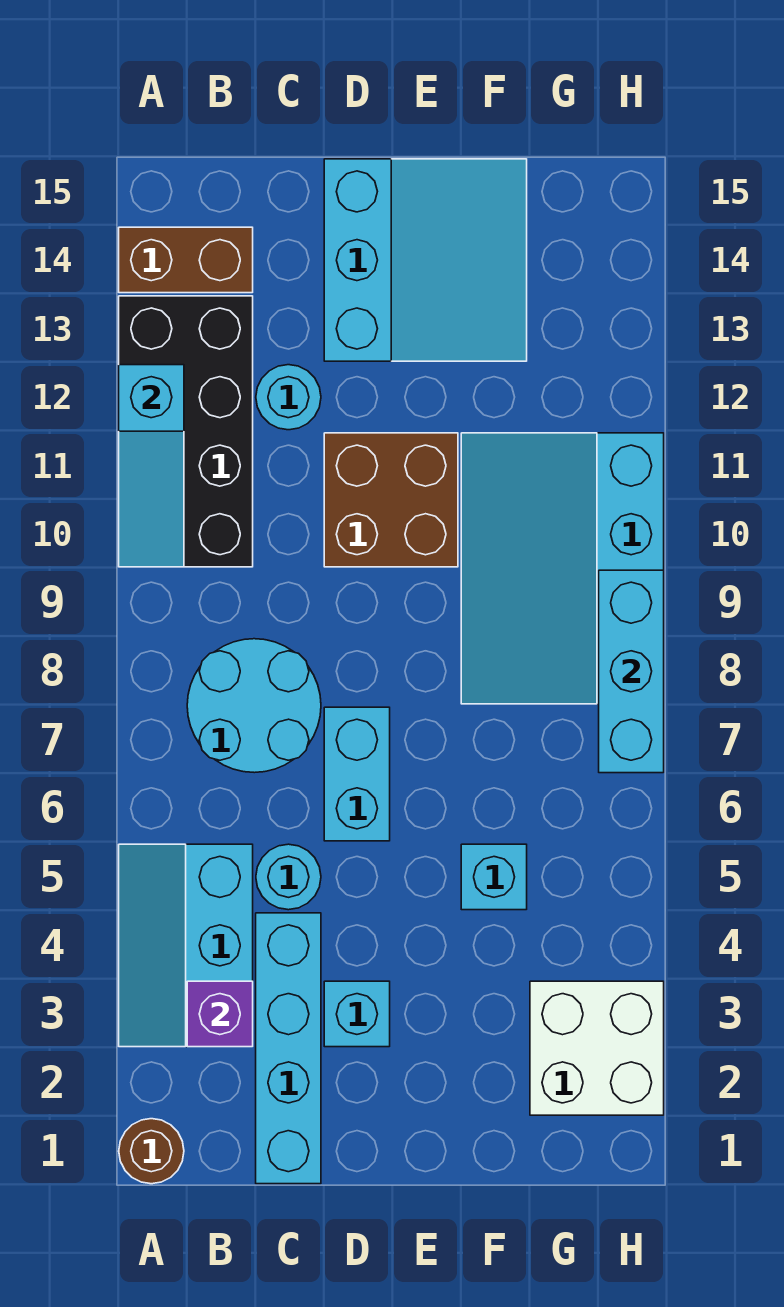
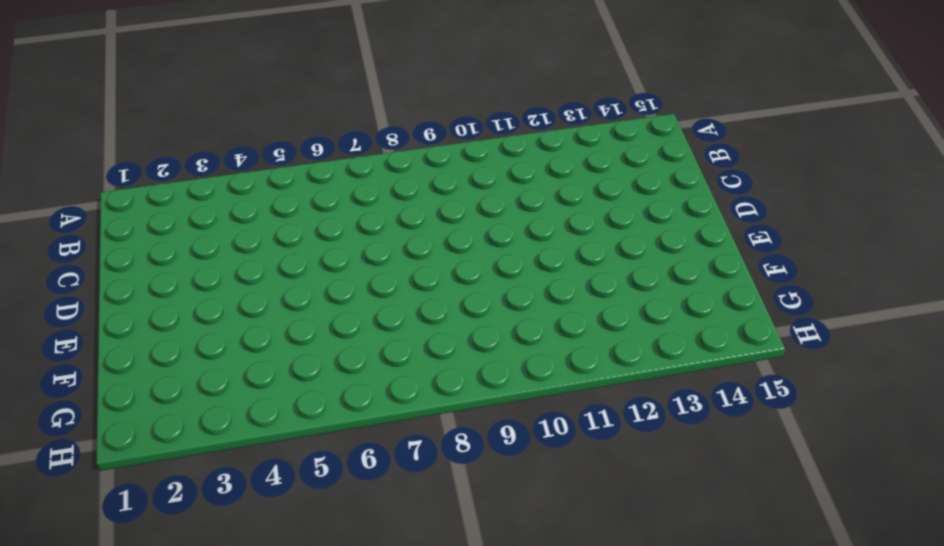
none -> brown round brick A1 level 1
none -> cyan slope A3:B5 level 1 top B
none -> black brick A10:B13 level 1

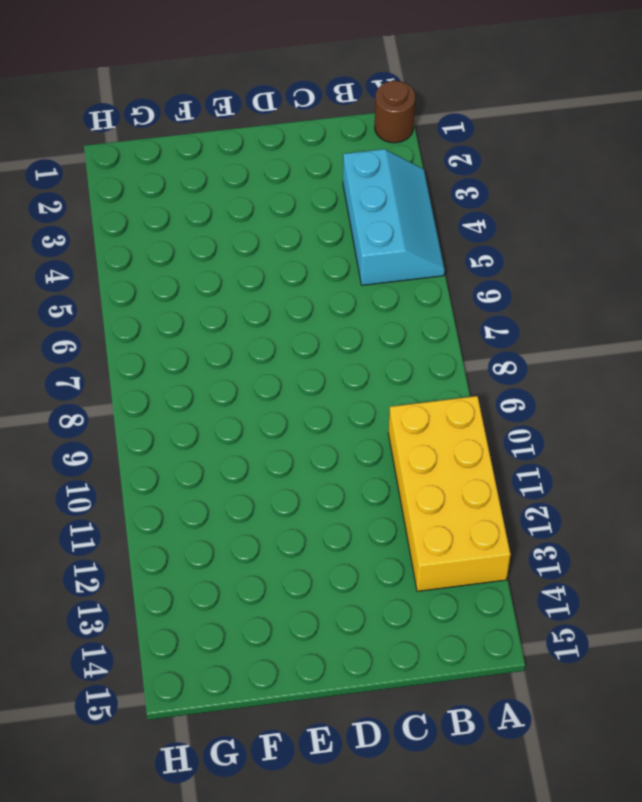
yellow brick A10:B13 level 1 -> black brick A10:B13 level 1
none -> brown brick A14:B14 level 1
none -> cyan round brick B7:C8 level 1
none -> cyan brick C1:C4 level 1

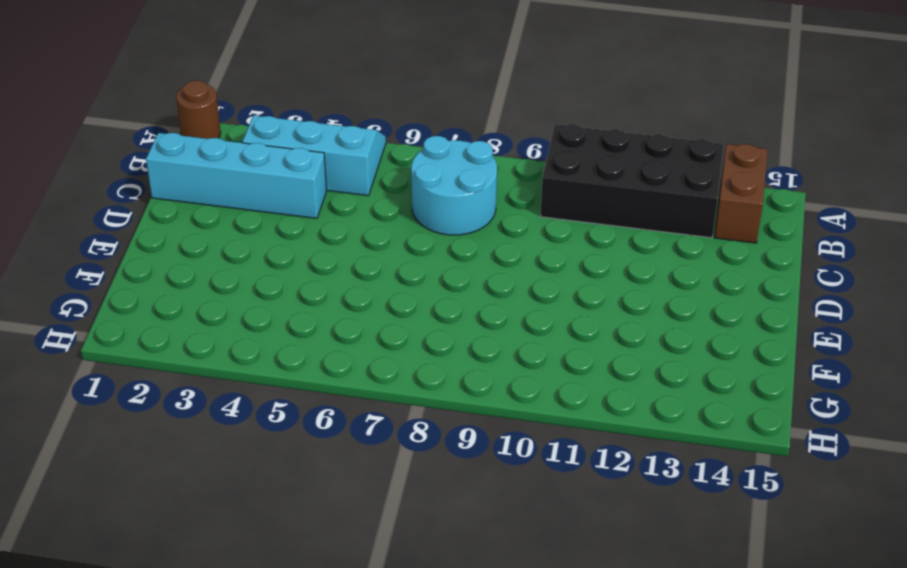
none -> cyan round brick C5 level 1
none -> cyan round brick C12 level 1
none -> cyan brick D3 level 1

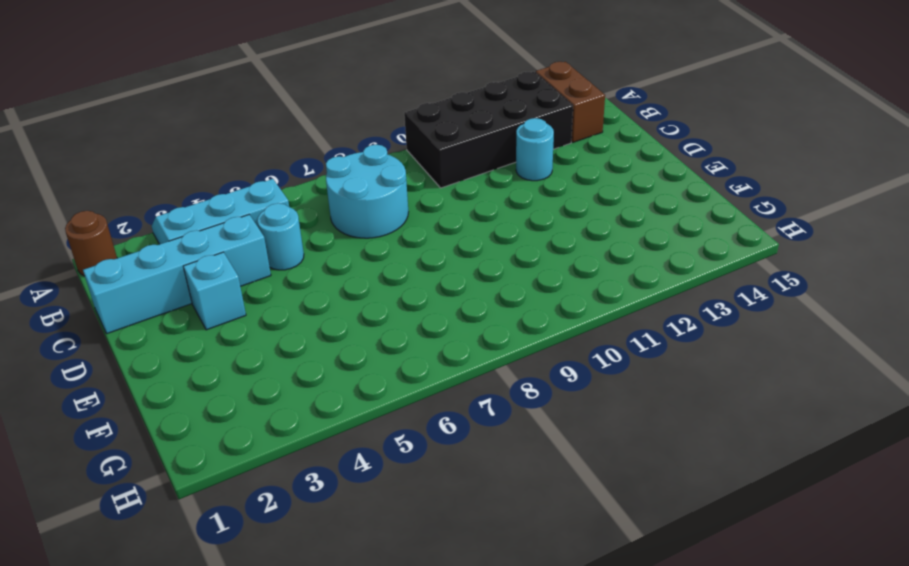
none -> cyan brick D6:D7 level 1
none -> brown brick D10:E11 level 1
none -> cyan slope D13:F15 level 1 top D

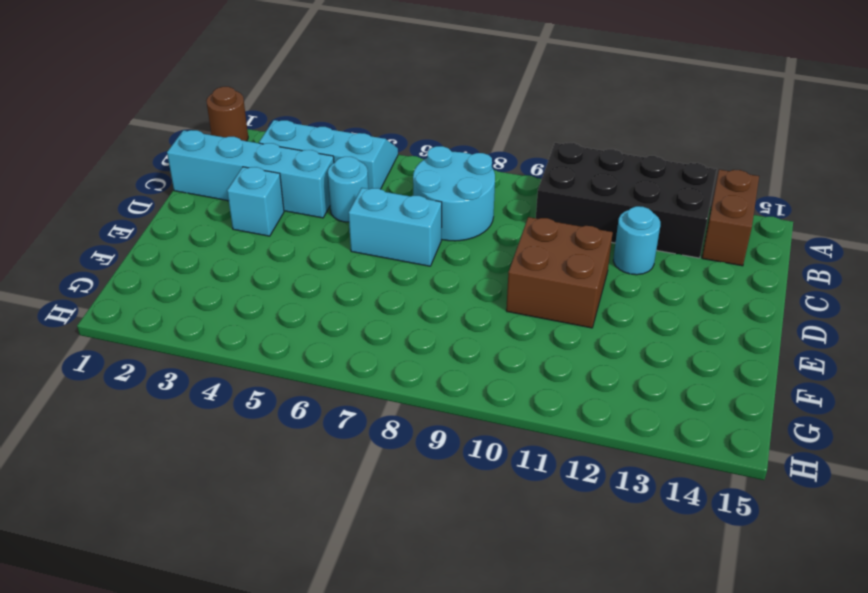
none -> cyan slope D13:F15 level 1 top D
none -> cyan brick F5 level 1
none -> cyan slope F8:H11 level 1 top H

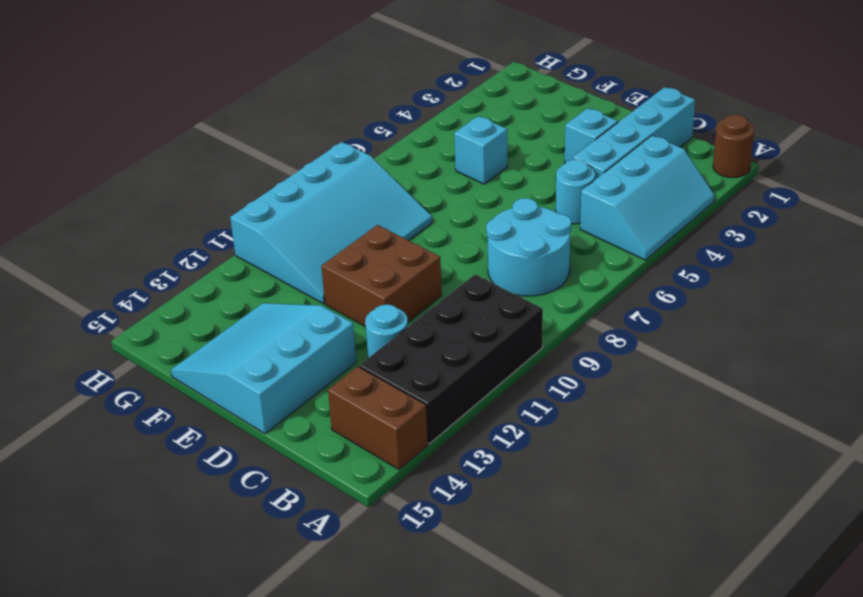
none -> cyan brick D6:D7 level 1
none -> white brick G2:H3 level 1
none -> cyan slope A10:A12 level 2 top 12

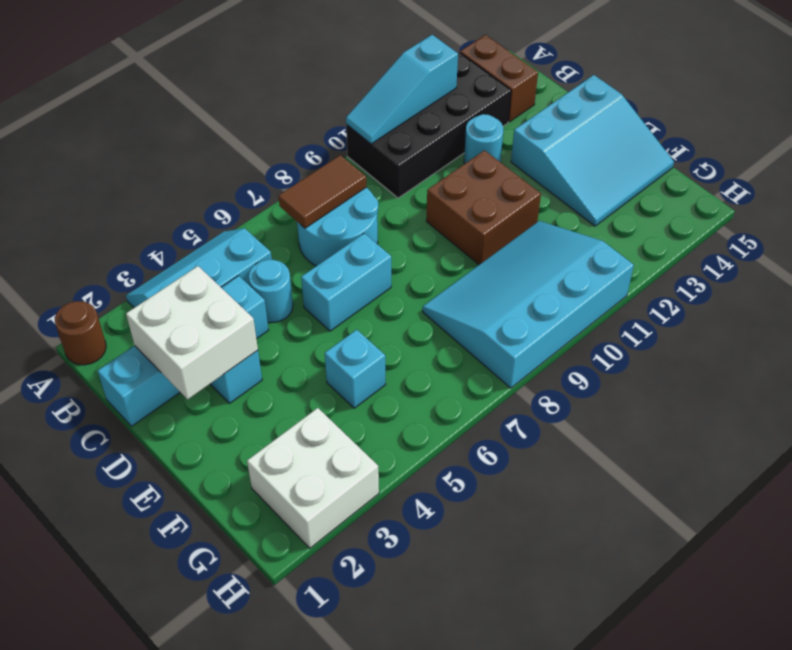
brown tile B7:B8 level 2 -> none
white brick C2:D3 level 2 -> none
none -> purple brick B3 level 2
none -> cyan brick H7:H9 level 2

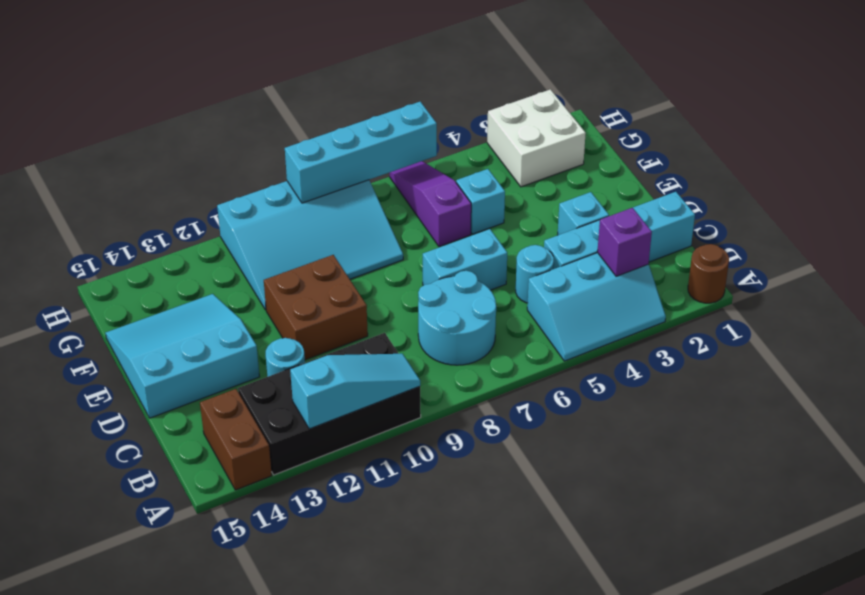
purple slope F6:H6 level 1 top F -> none
cyan brick H6:H9 level 2 -> cyan brick H7:H9 level 2

